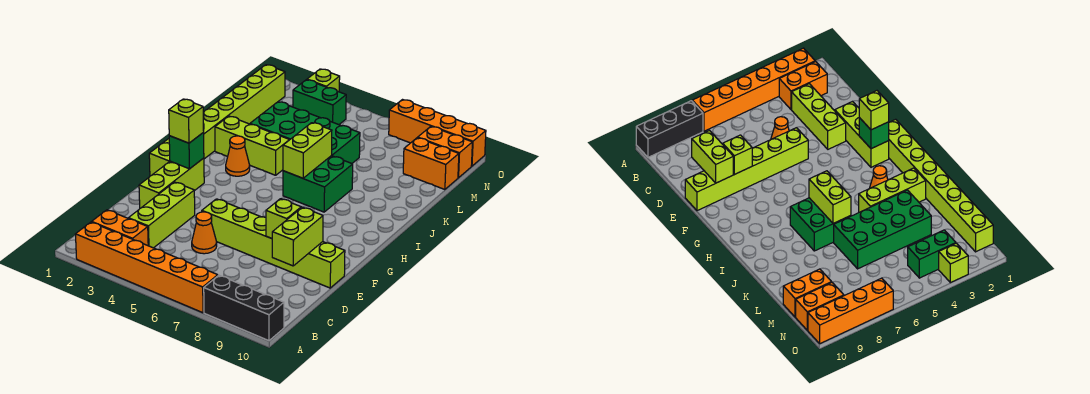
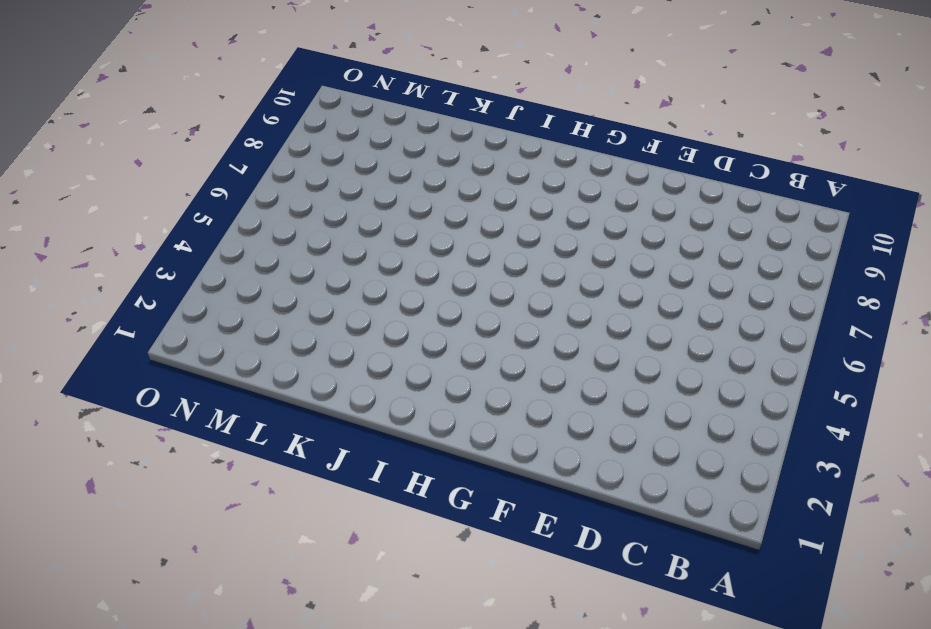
none -> orange brick A2:A7 level 1
none -> black brick A8:A10 level 1
none -> orange brick B2:B3 level 1

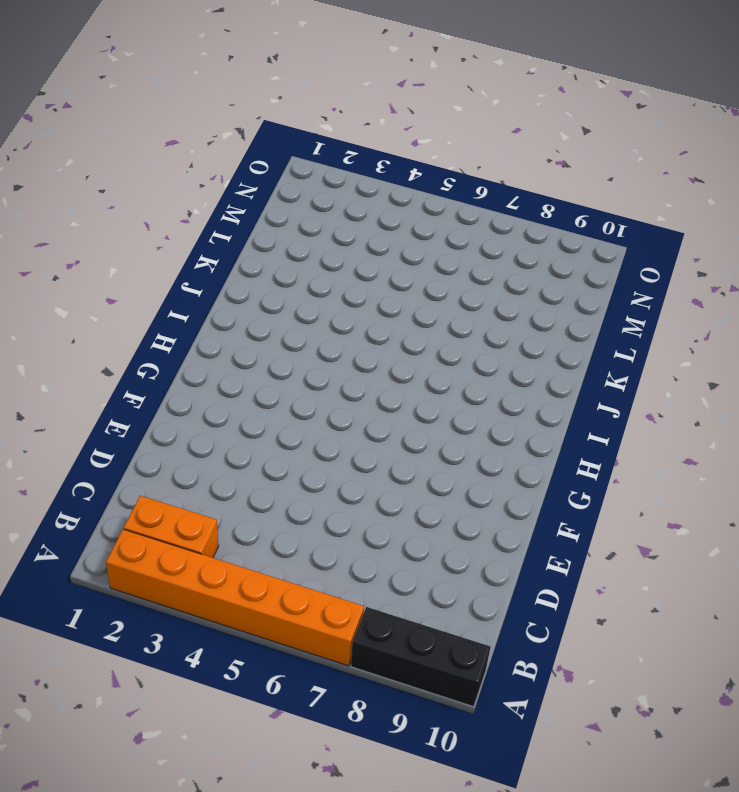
none -> lime brick C3:E3 level 1
none -> orange cone D5 level 1
none -> lime brick E2:G2 level 1

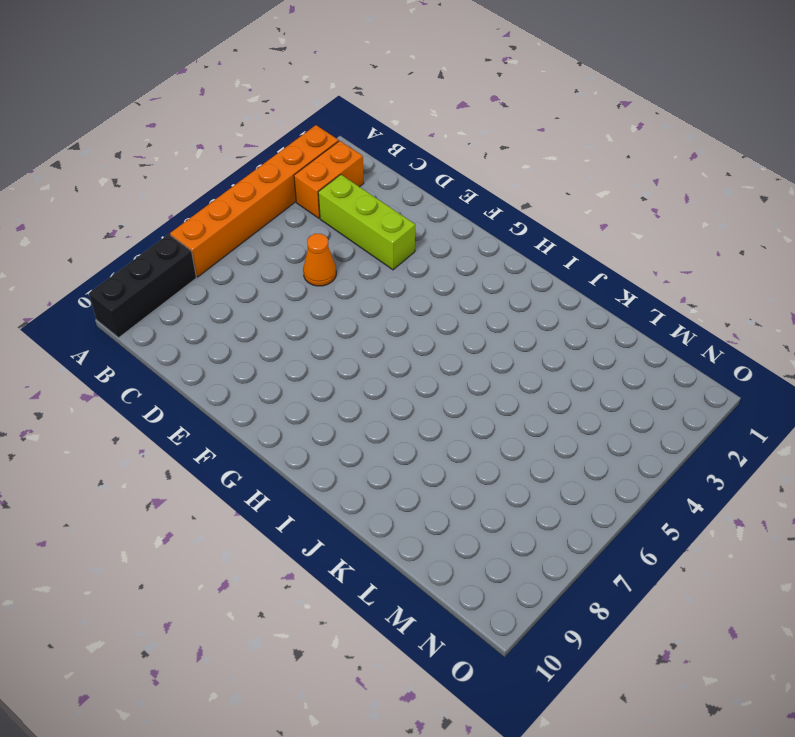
none -> lime brick E2:G2 level 1
none -> lime brick E5:E10 level 1
none -> lime brick G1:N1 level 1

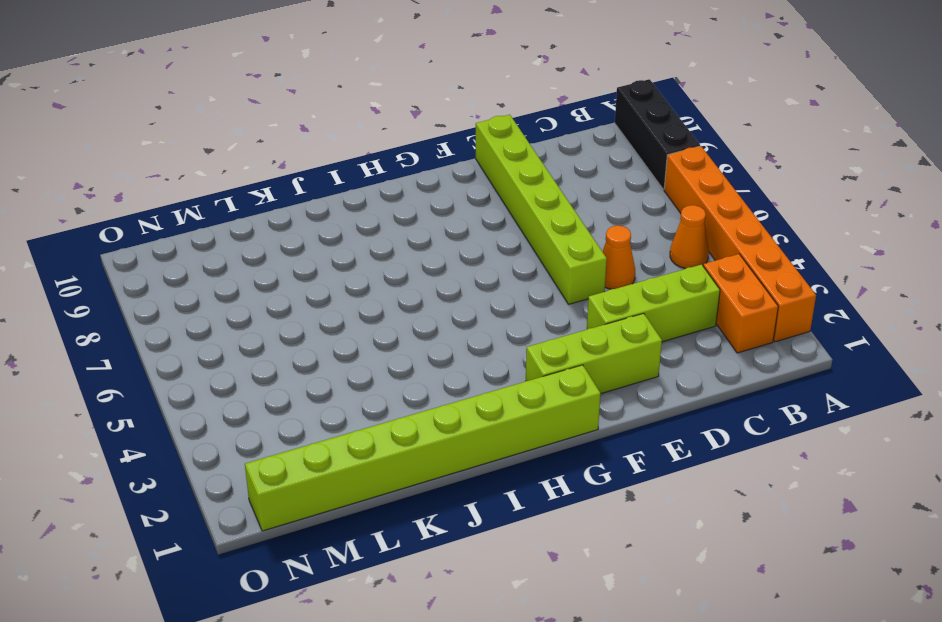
orange cone B5 level 1 -> orange cone I3 level 1
none -> green brick I6:J7 level 1
none -> lime brick J2:J4 level 1
none -> green brick K3:L6 level 1

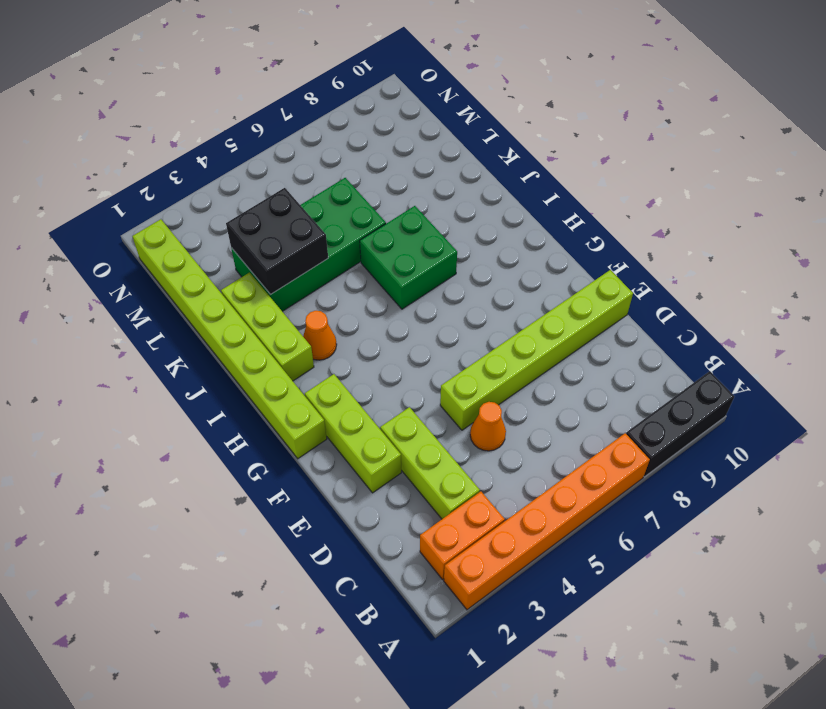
lime brick I2:K2 level 1 -> lime brick J2:J4 level 1
black brick K3:L4 level 2 -> none
none -> orange brick M9:M10 level 1
none -> green brick N3:N4 level 1
none -> orange brick N9:N10 level 1

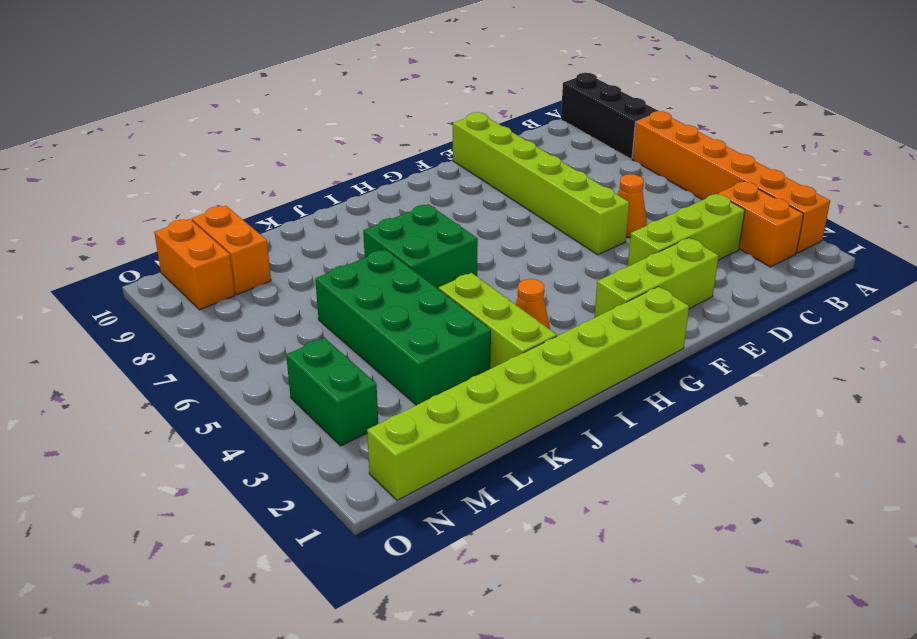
none -> lime brick O3 level 1
none -> orange brick O7:O10 level 1
none -> lime brick D9:E9 level 2

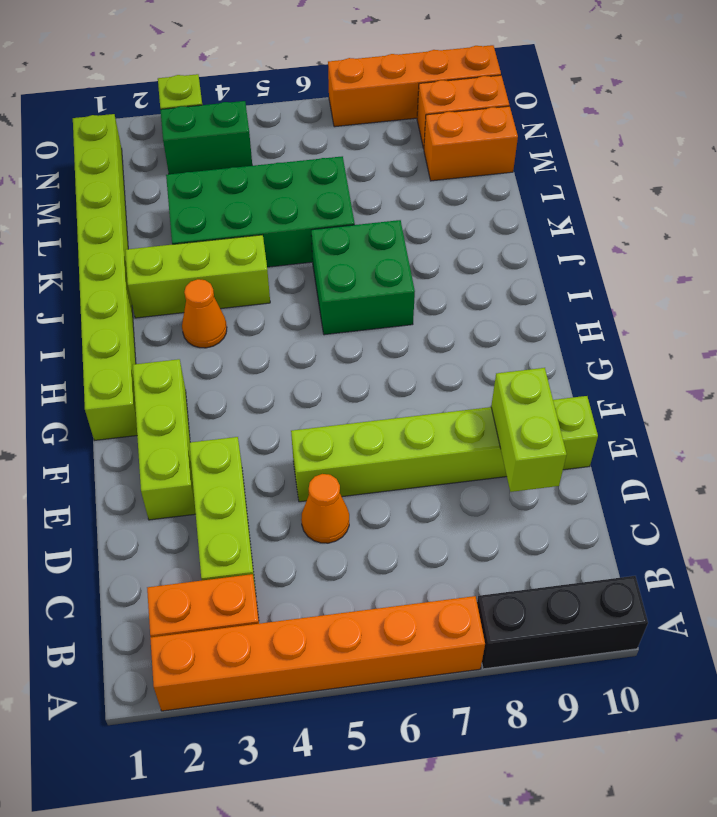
none -> lime brick E8 level 2
none -> green brick G2 level 2
none -> lime brick I6:J6 level 2

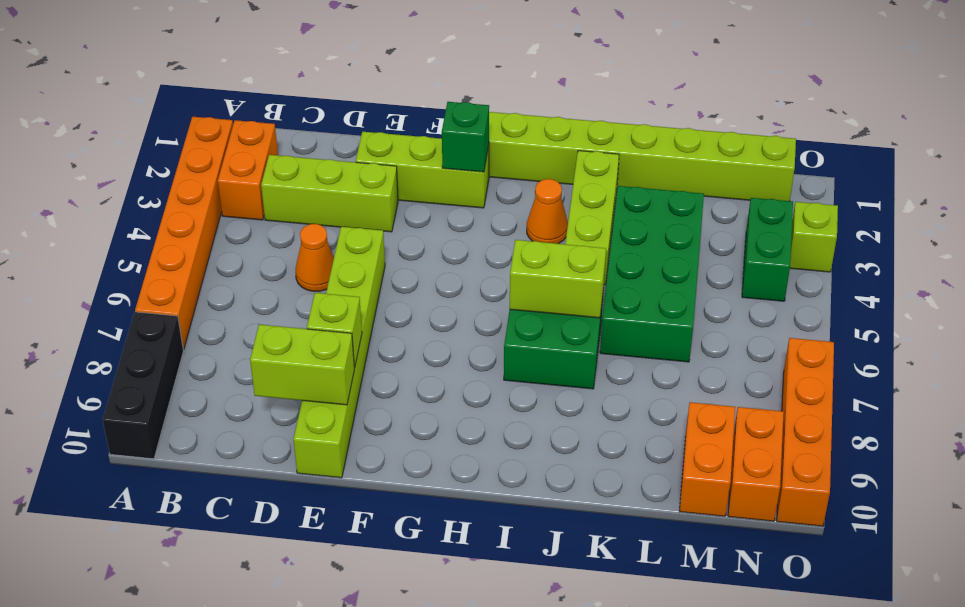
none -> lime brick G2 level 3

